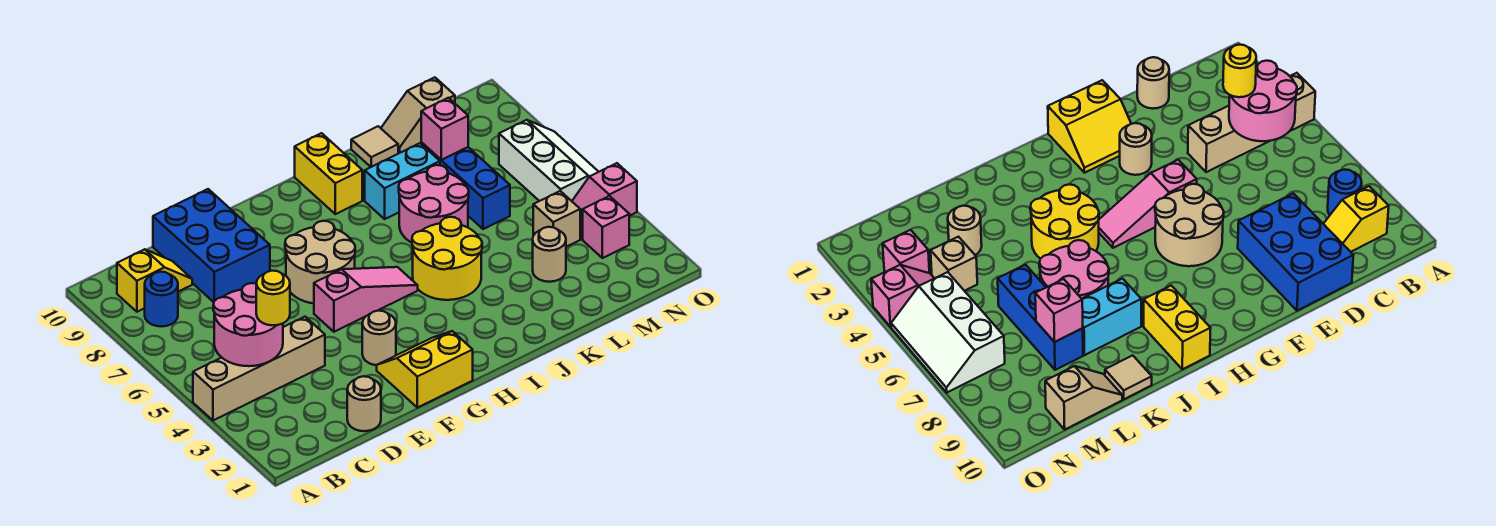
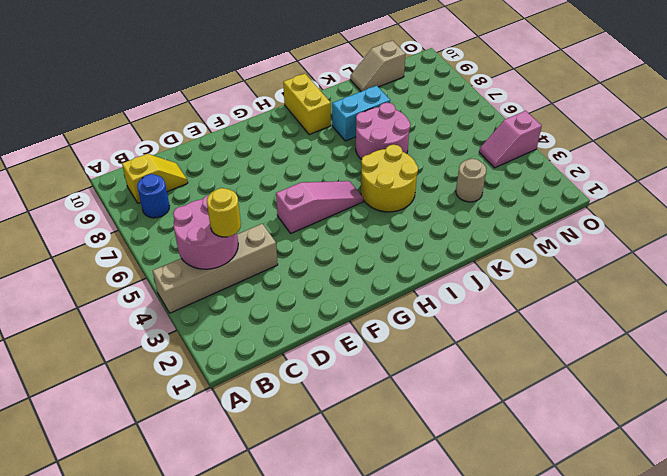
none -> tan round brick D1 level 1
none -> blue brick D8:E10 level 1
none -> yellow slope F1:G2 level 1 top 1

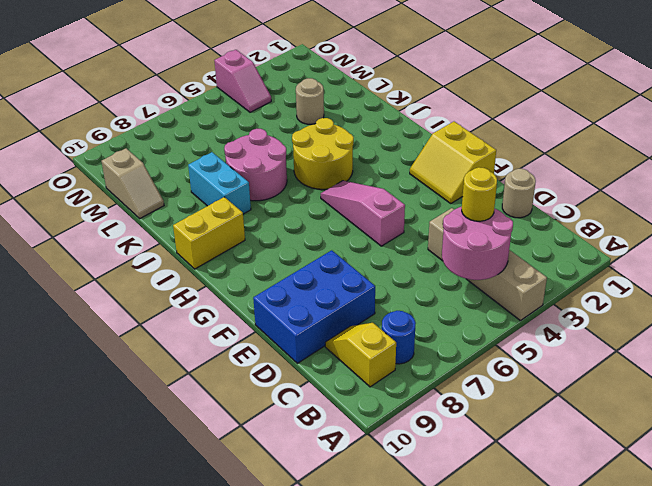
none -> tan round brick F3 level 1
none -> tan round brick F6:G7 level 1
none -> tan tile K10 level 1

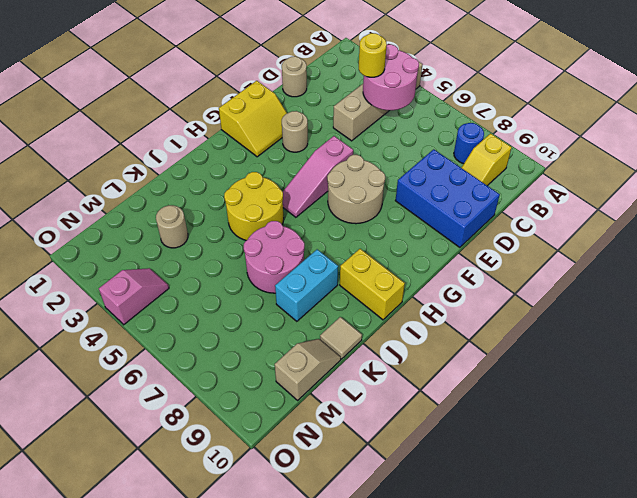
none -> blue brick L6:L8 level 1
none -> tan brick M4 level 1
none -> pink brick N3 level 1

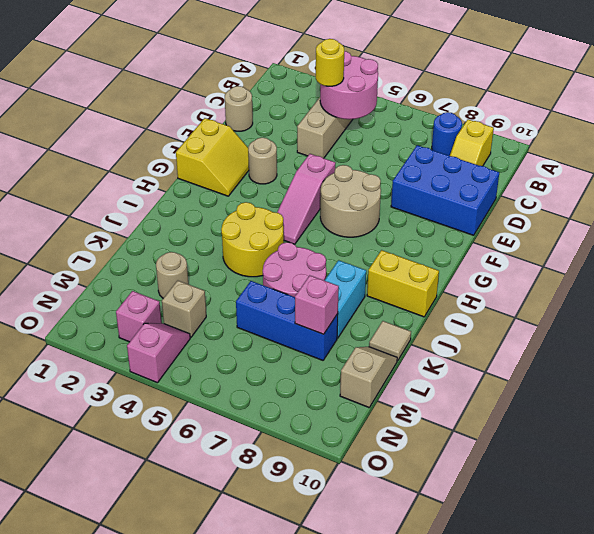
none -> white slope N5:O7 level 1 top N

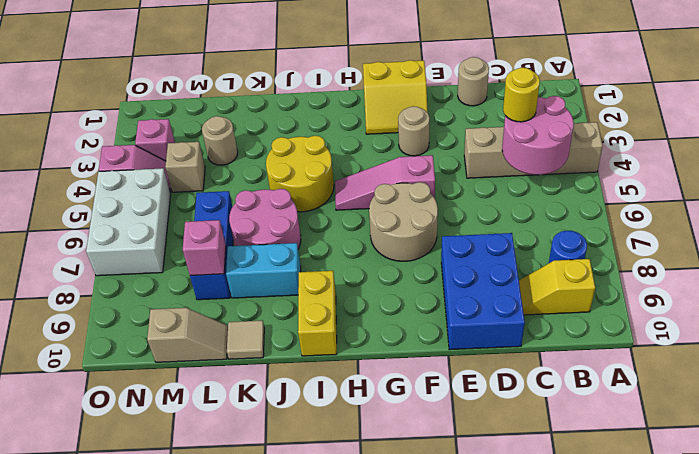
white brick N5:O7 level 1 -> white slope N5:O7 level 1 top N

